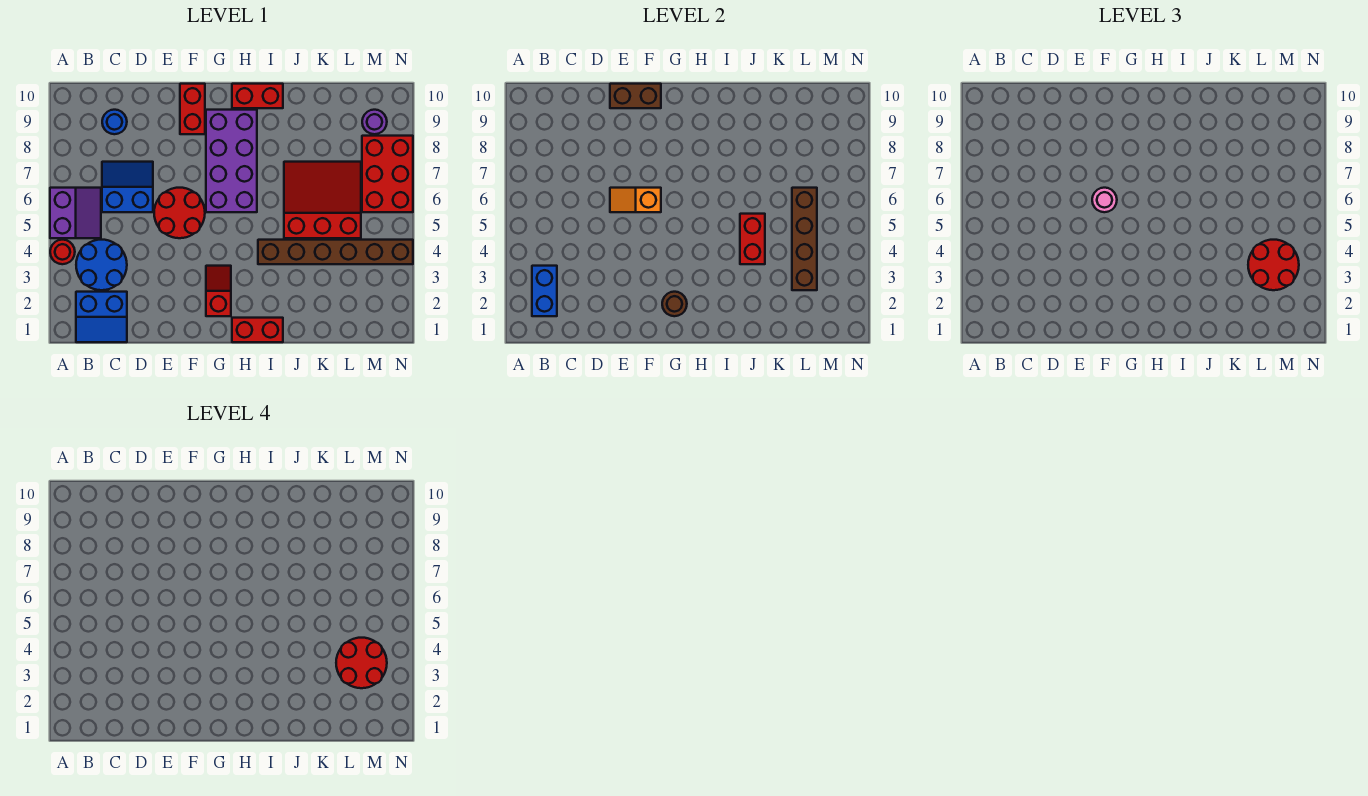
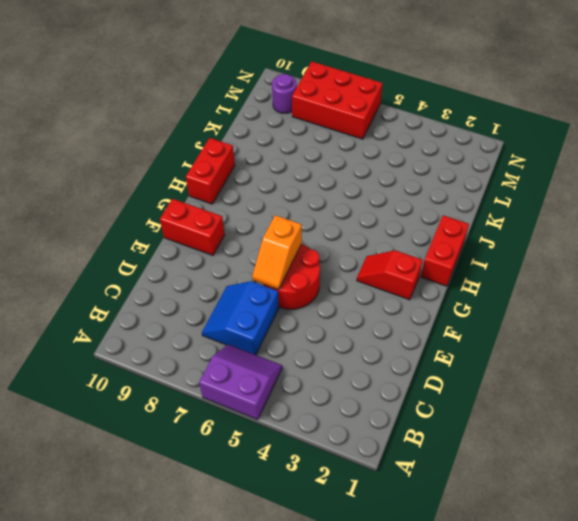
none -> red round brick A4 level 1
none -> blue slope B1:C2 level 1 top 2
none -> blue round brick B3:C4 level 1

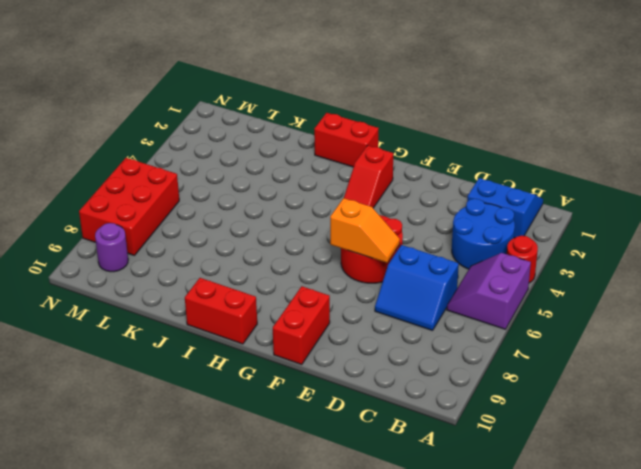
none -> blue round brick C9 level 1
none -> purple brick G6:H9 level 1
none -> brown brick I4:N4 level 1

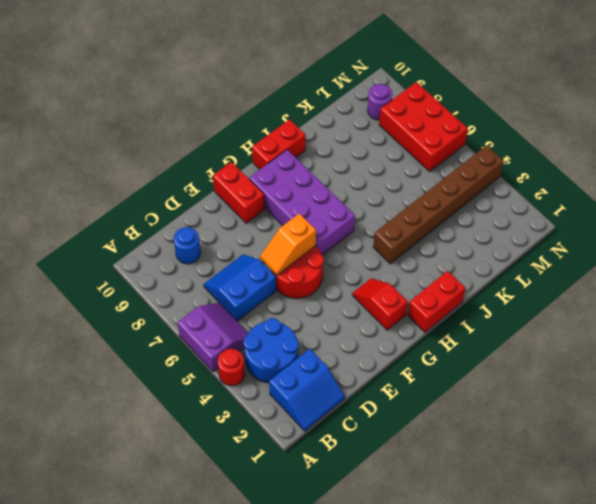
none -> red slope J5:L7 level 1 top 5
none -> blue brick B2:B3 level 2
none -> brown brick E10:F10 level 2

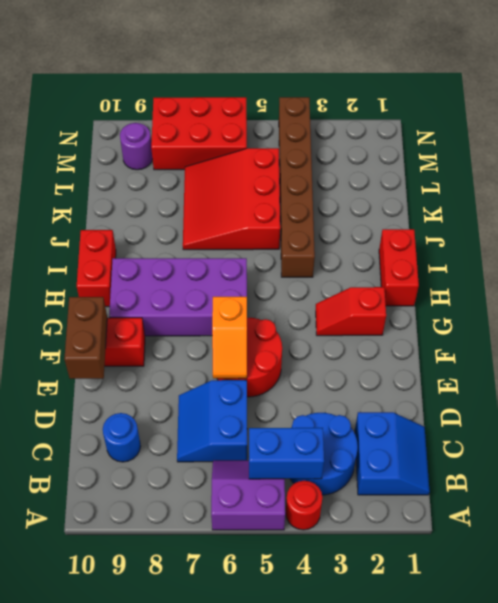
blue brick B4:B5 level 2 -> blue brick B2:B3 level 2
none -> brown round brick G2 level 2
none -> red brick J4:J5 level 2
none -> brown brick L3:L6 level 2

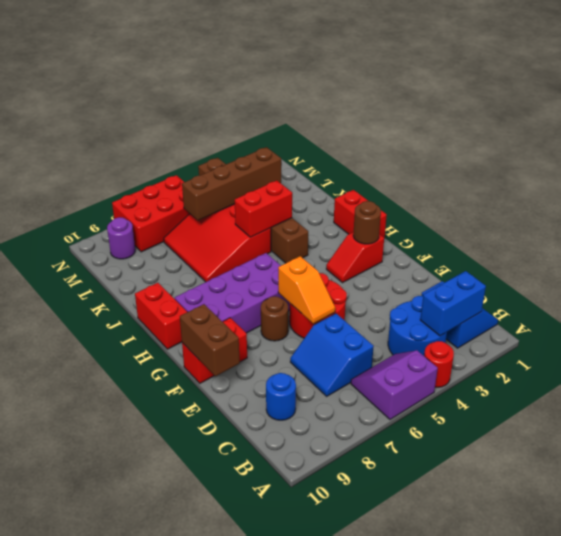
brown round brick F7 level 1 -> none
none -> pink round brick F6 level 3
none -> red round brick L3:M4 level 3
none -> red round brick L3:M4 level 4

